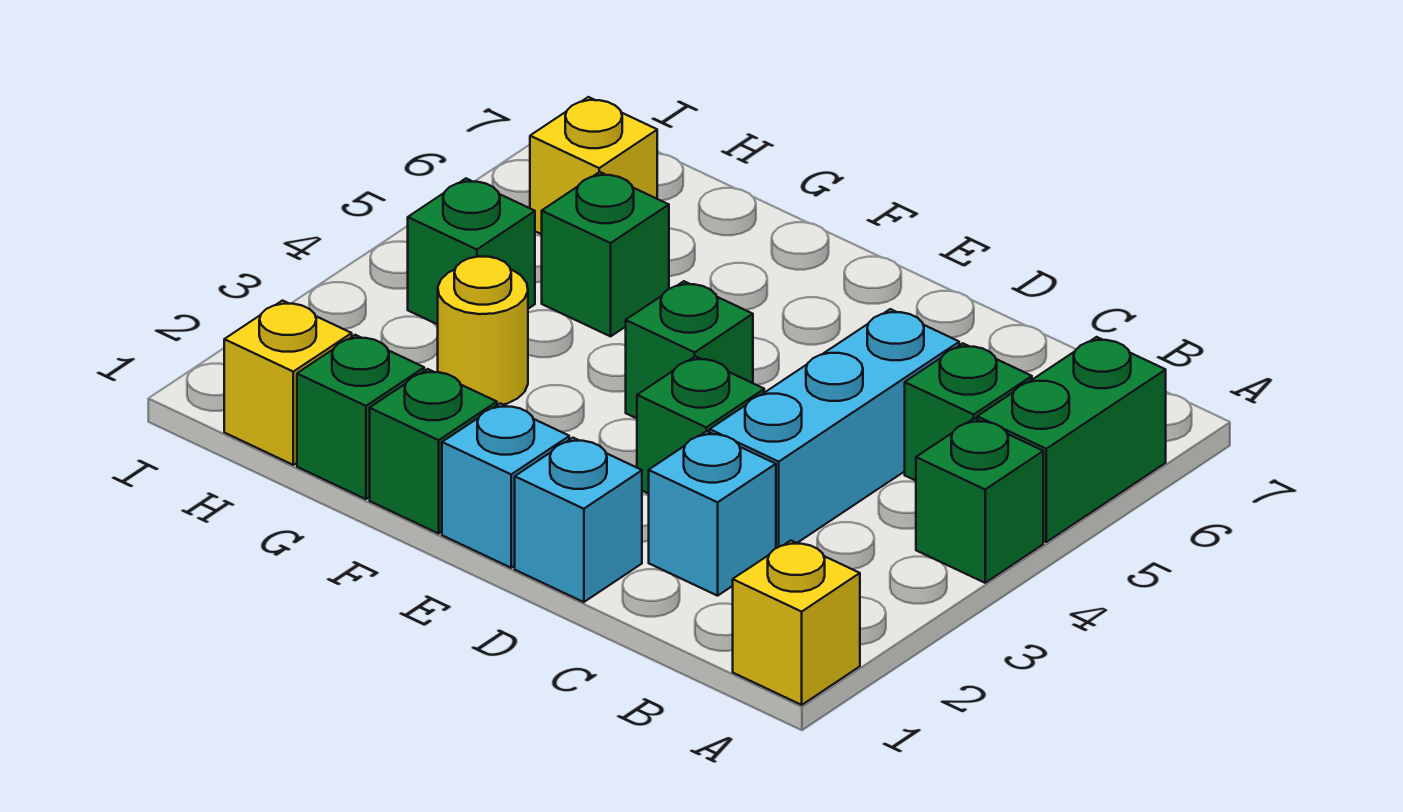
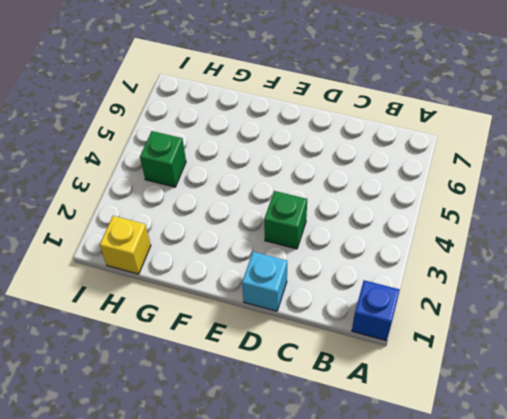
blue brick A1 level 1 -> yellow brick A1 level 1
none -> green brick A4 level 1
none -> green brick A5:A6 level 1
none -> green brick B5 level 1

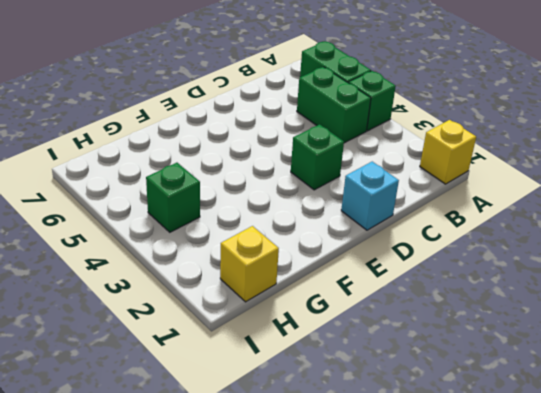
green brick B4:B5 level 1 -> green brick B5 level 1
none -> cyan brick C2 level 1
none -> cyan brick C3:C5 level 1
none -> cyan brick E1 level 1

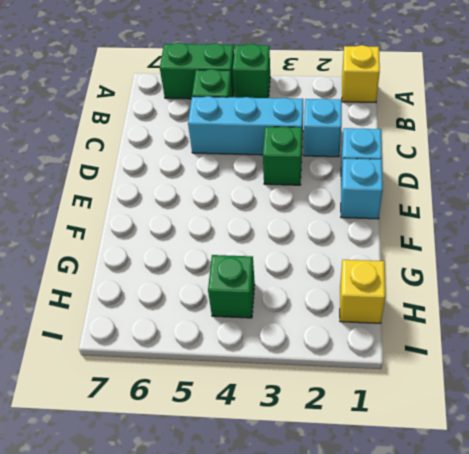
none -> green brick E4 level 1
none -> green brick F1 level 1
none -> green brick G1 level 1

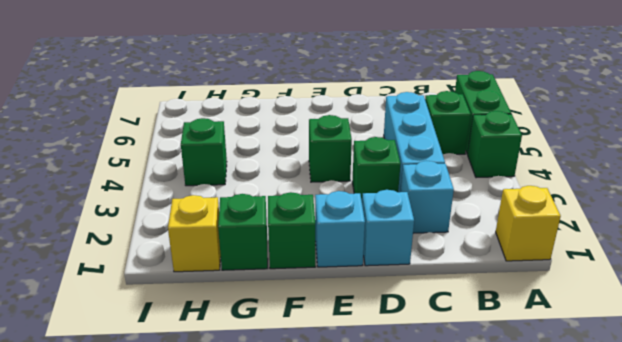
none -> yellow round brick G3 level 1
none -> green brick G5 level 1
none -> yellow brick H6 level 1

